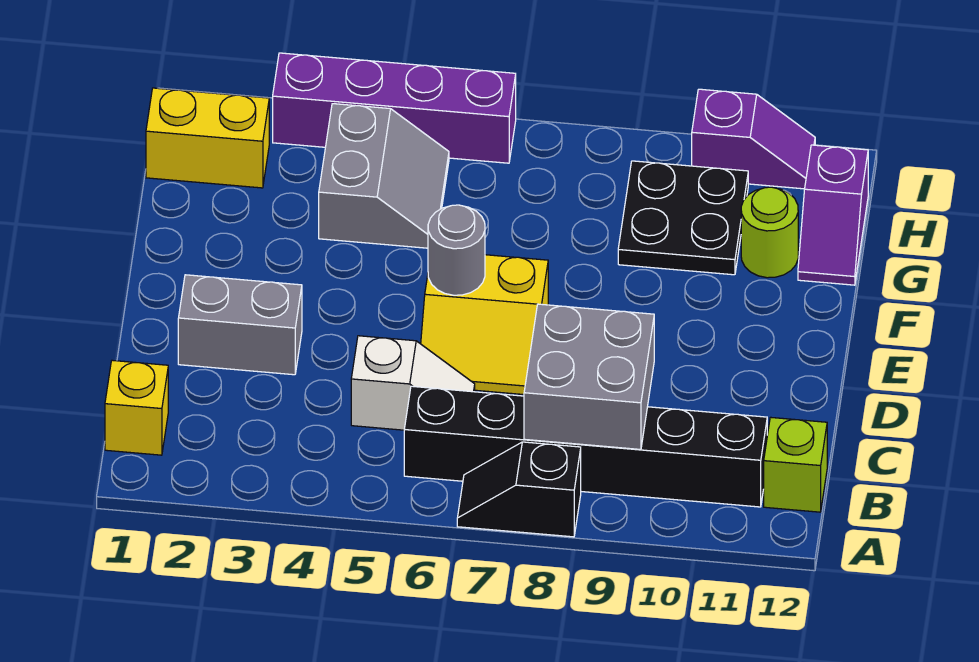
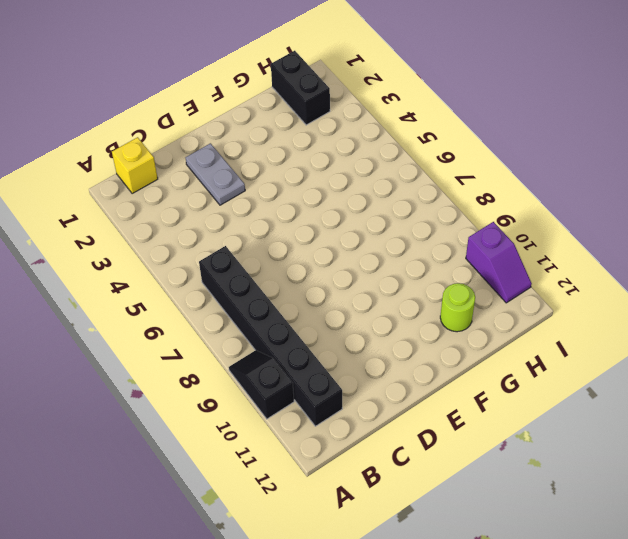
black slope A9:A10 level 1 top 10 -> black slope A7:A8 level 1 top 8
grey plate D2:D3 level 1 -> grey brick D2:D3 level 1
black brick H1:H2 level 1 -> yellow brick H1:H2 level 1
none -> lime brick B12 level 1
none -> white slope C5:C6 level 1 top 5
none -> yellow slope D6:E7 level 1 top E

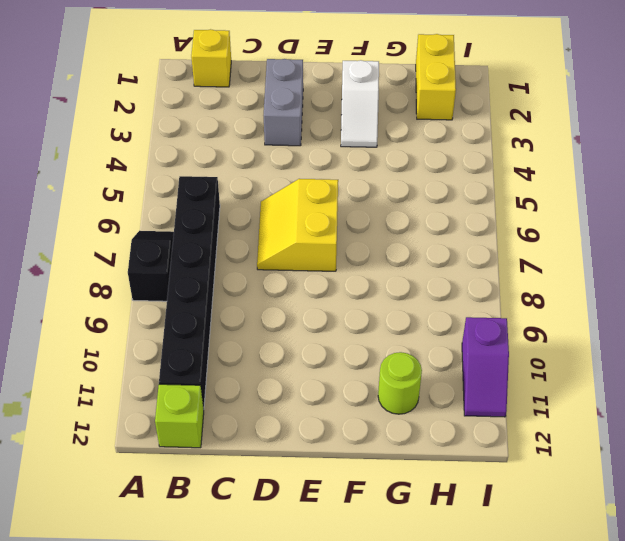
white slope F2:F3 level 1 top 2 -> white slope C5:C6 level 1 top 5
none -> grey slope G4:H5 level 1 top 4
none -> black plate G9:H10 level 1
none -> purple slope G12:H12 level 1 top H

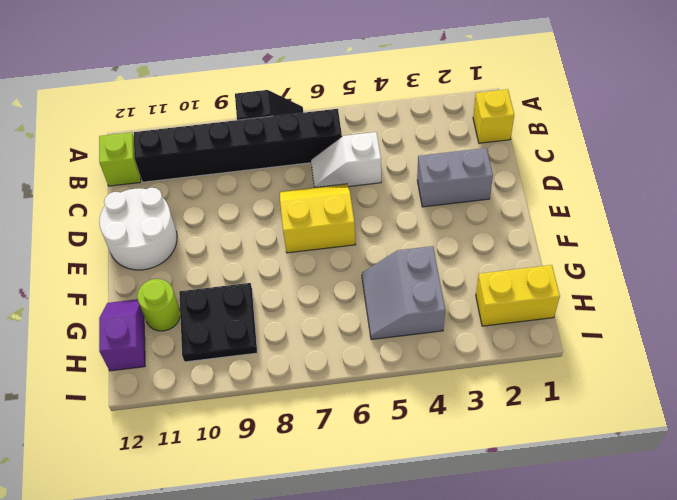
white round brick D11:E12 level 1 -> none
none -> purple brick I3:I6 level 1
none -> purple slope I10:I11 level 1 top 10
none -> grey brick B8:C9 level 2

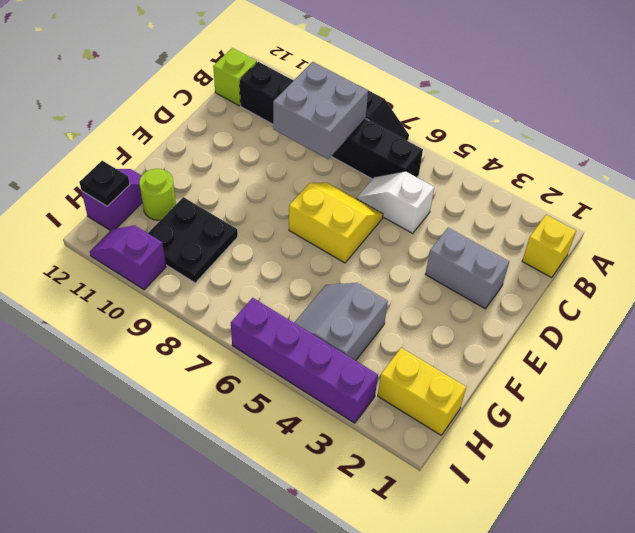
black plate H12 level 2 -> none
none -> grey round brick E6 level 2

